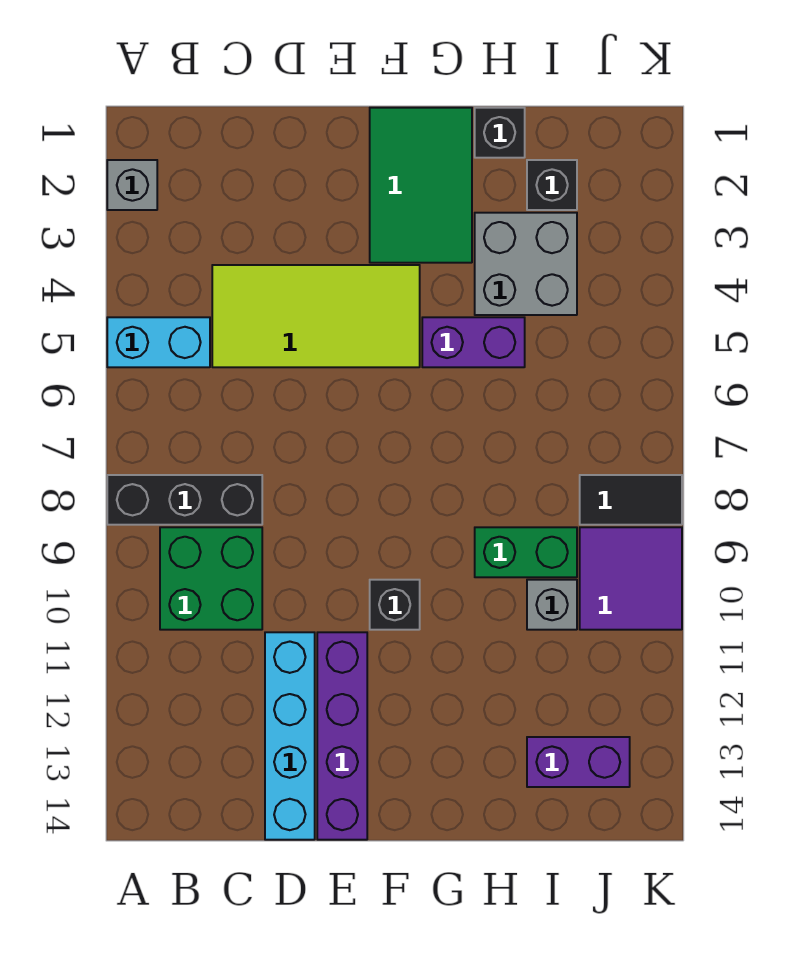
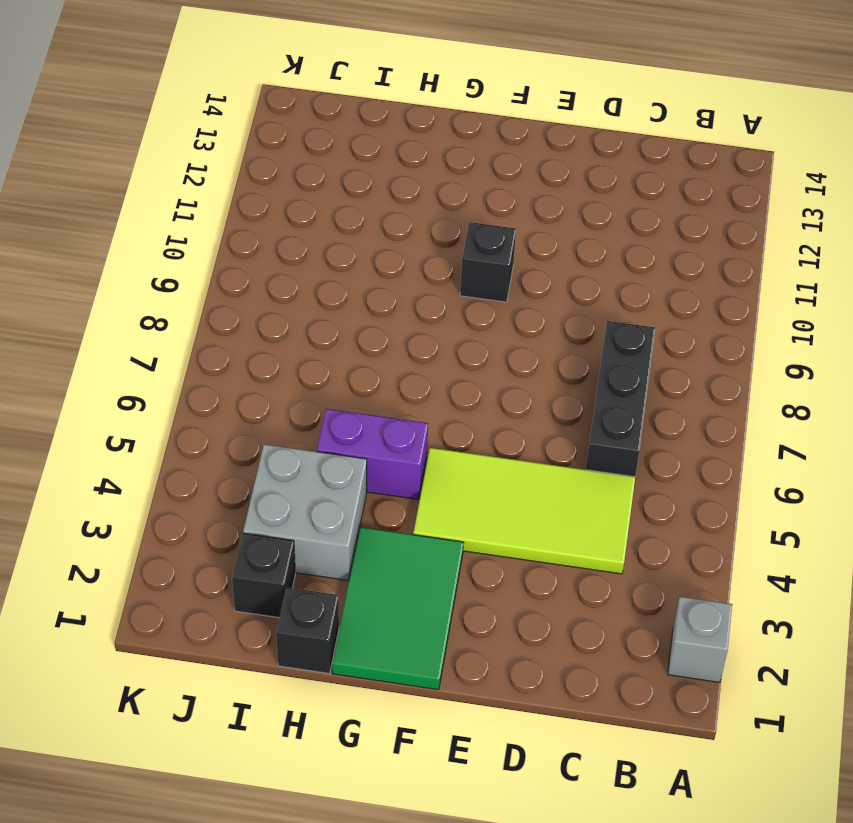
black brick C6:C8 level 1 -> black brick A8:C8 level 1
none -> cyan brick A5:B5 level 1
none -> green brick B9:C10 level 1
none -> cyan brick D11:D14 level 1

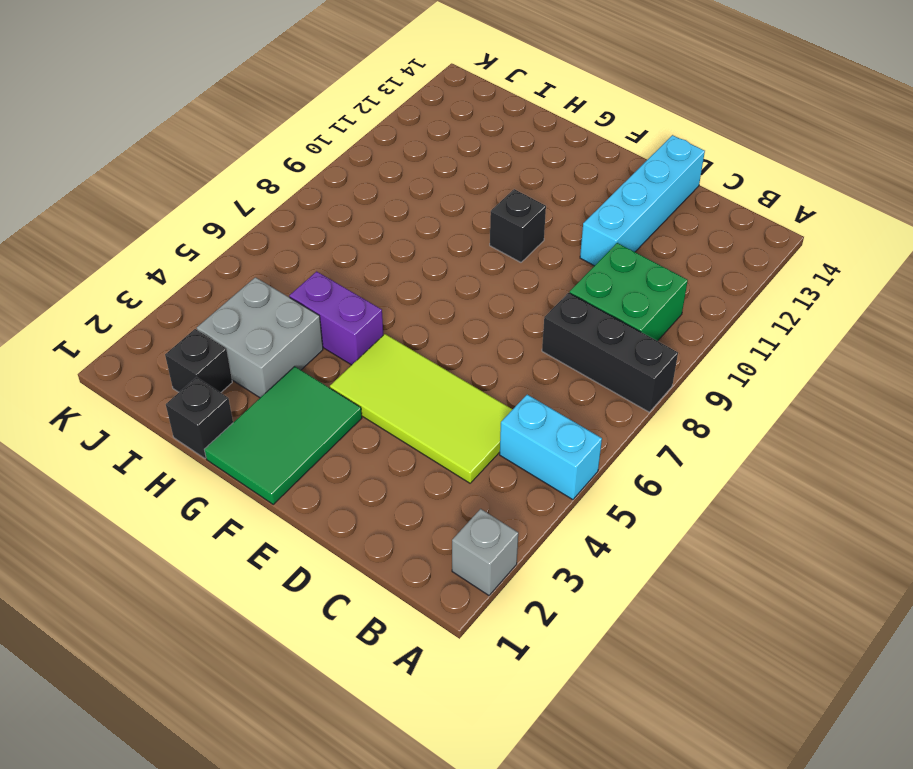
none -> purple brick E11:E14 level 1
none -> green brick H9:I9 level 1
none -> grey brick I10 level 1

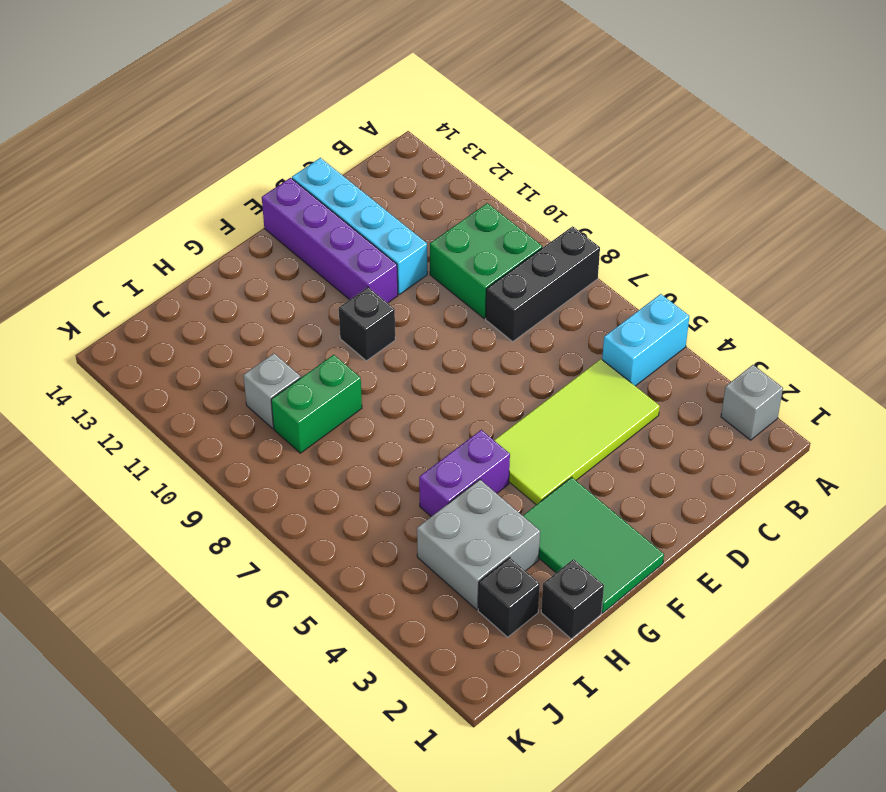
none -> purple brick I13:J13 level 1
none -> black tile J8:K8 level 1
none -> purple tile J9:K10 level 1

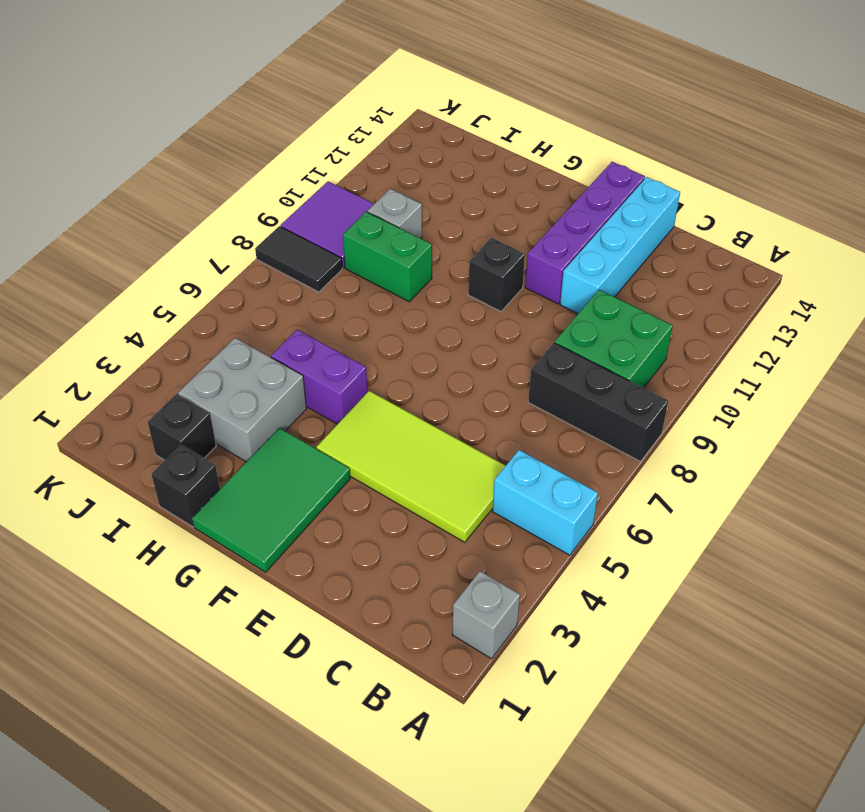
none -> purple brick I13:J13 level 1

